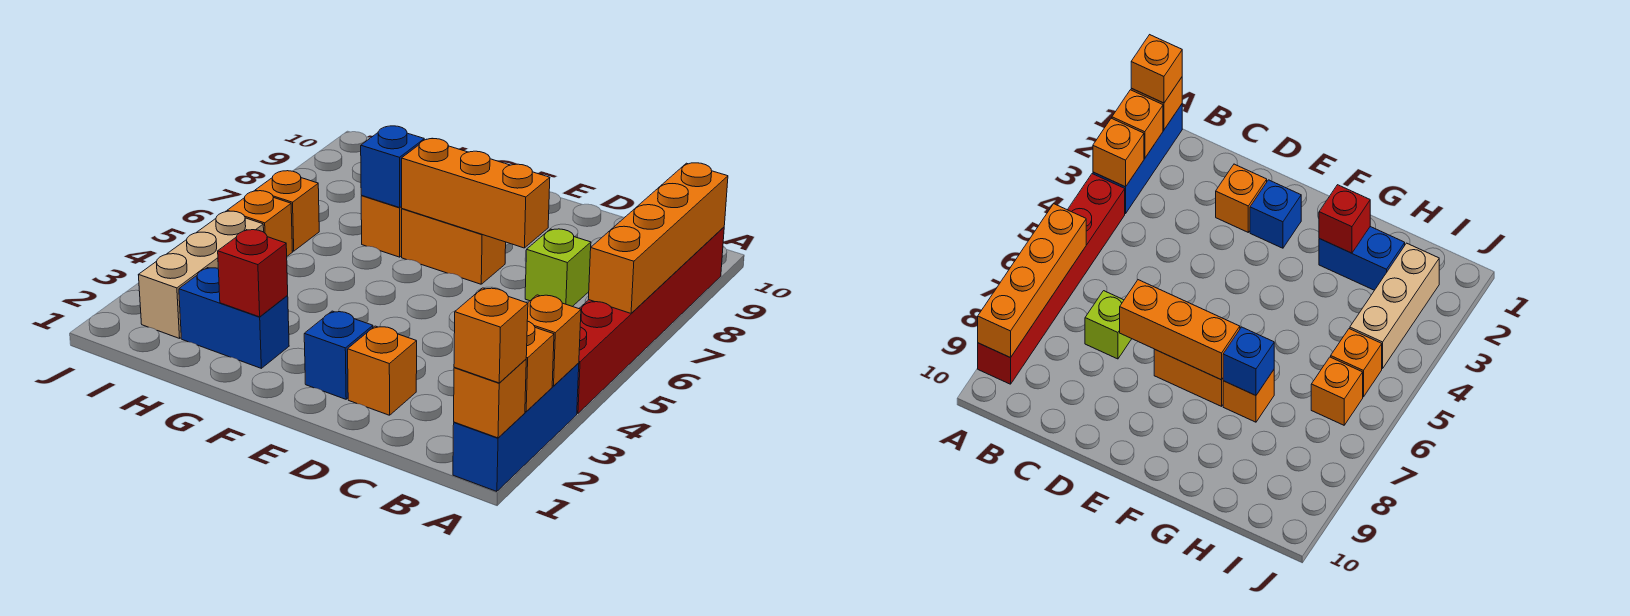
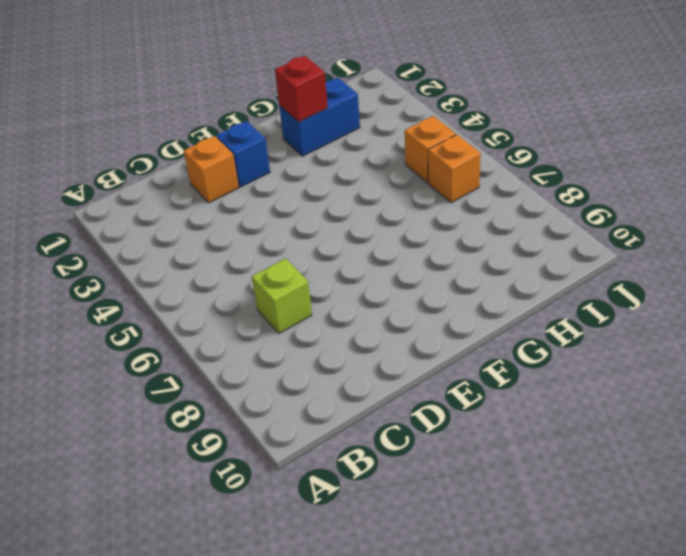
none -> blue brick A1:A3 level 1
none -> red brick A4:A9 level 1
none -> orange brick E7:F7 level 1

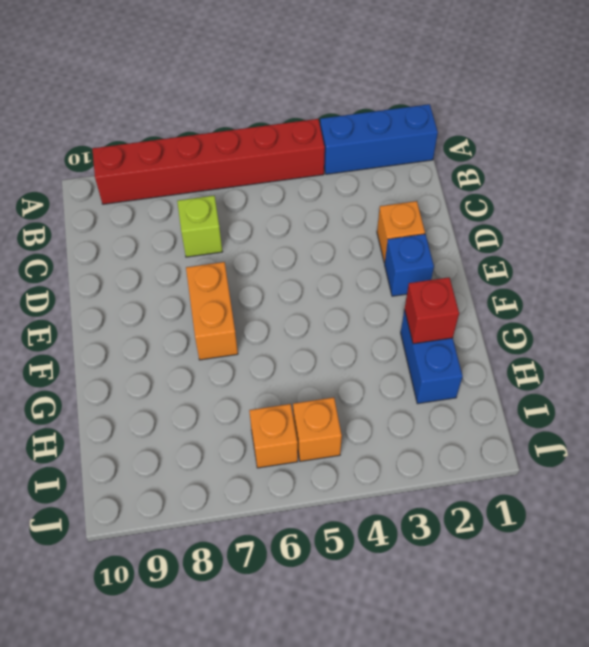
none -> orange brick G7 level 1
none -> tan brick I2:I4 level 1
none -> orange brick A1 level 2

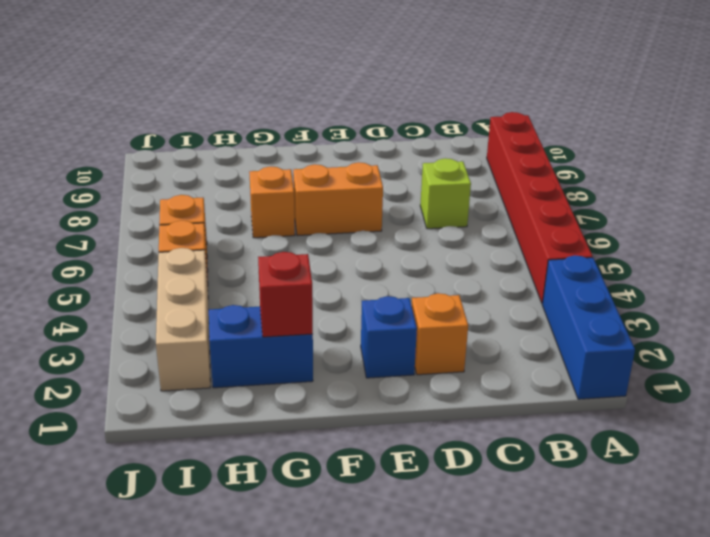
none -> orange brick A1 level 2
none -> orange brick A2 level 2
none -> orange brick A3 level 2

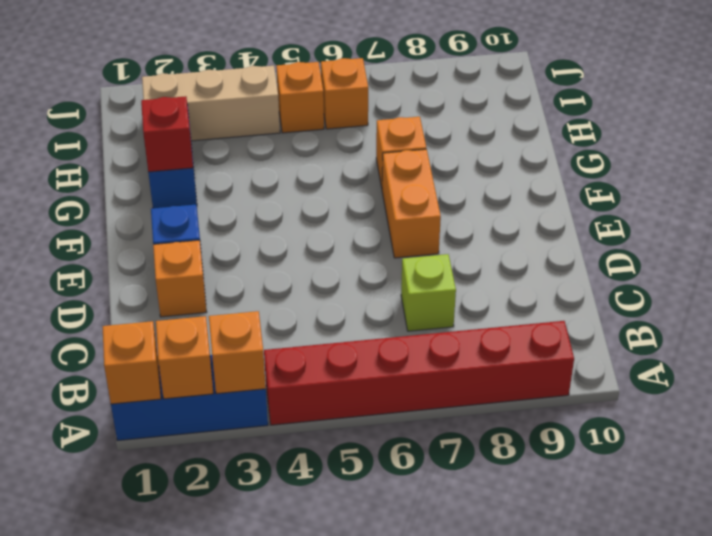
none -> orange brick A6:A9 level 2
none -> orange brick D7:F7 level 2
none -> blue brick G7 level 2

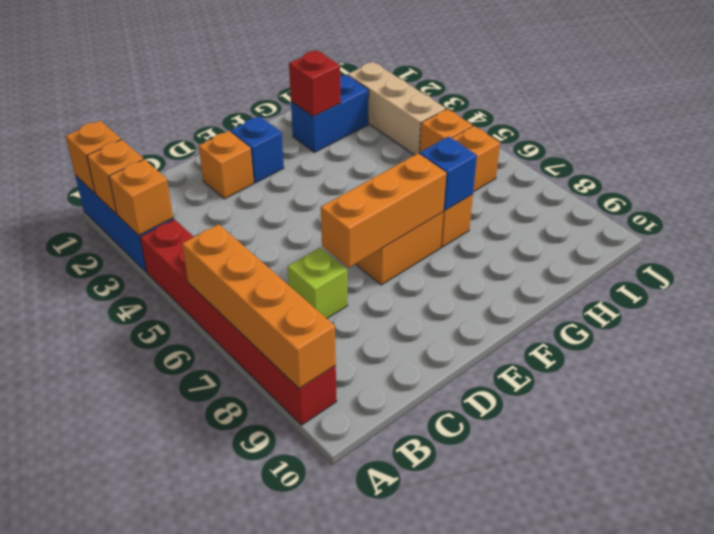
none -> orange brick A1 level 3

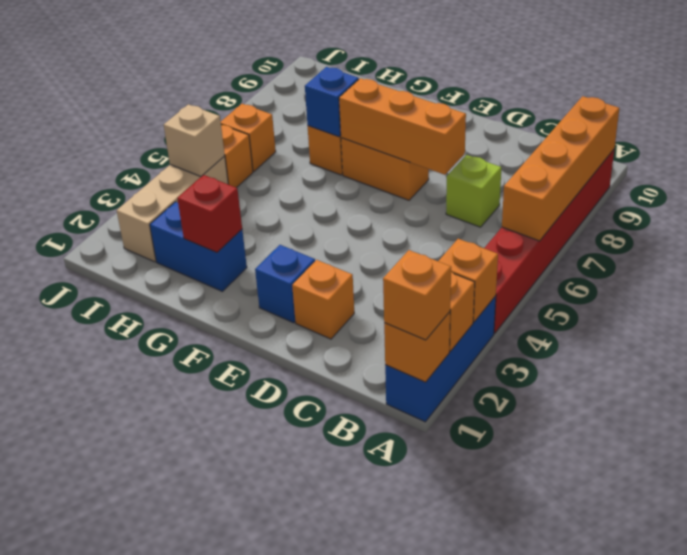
tan brick I4 level 2 -> none

